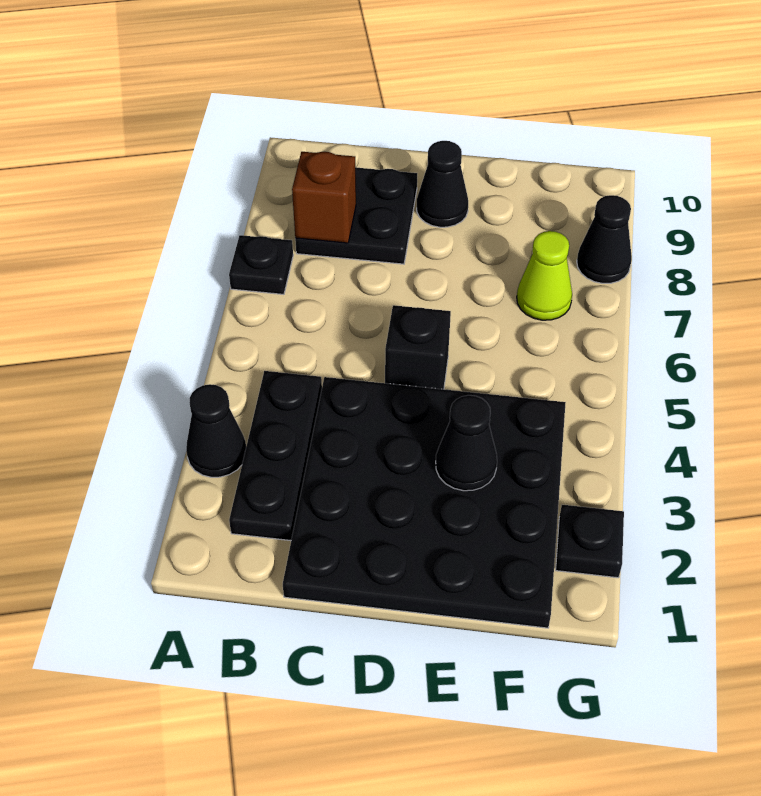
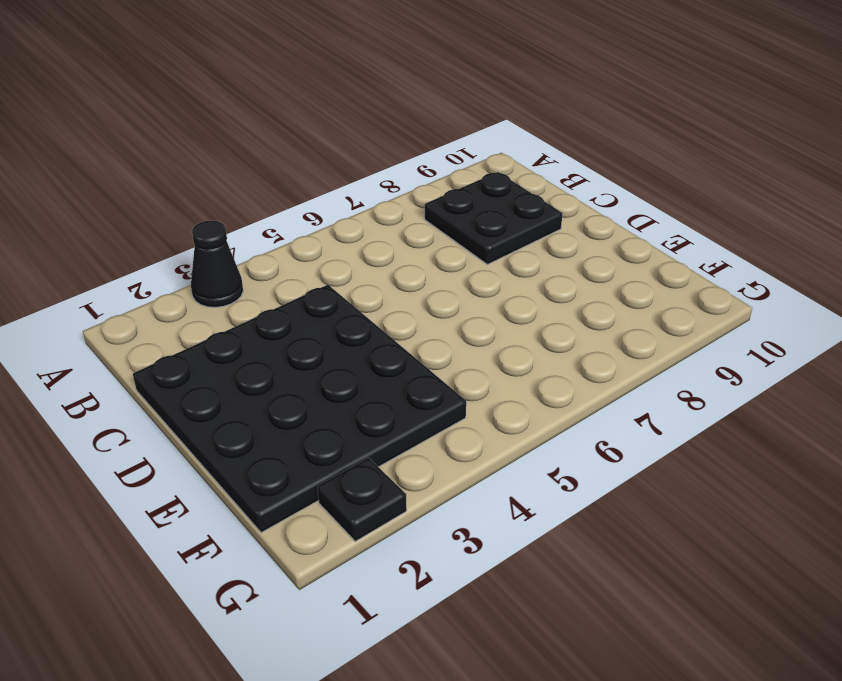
none -> black plate A7 level 1
none -> black plate B2:B4 level 1
none -> black brick D5 level 1

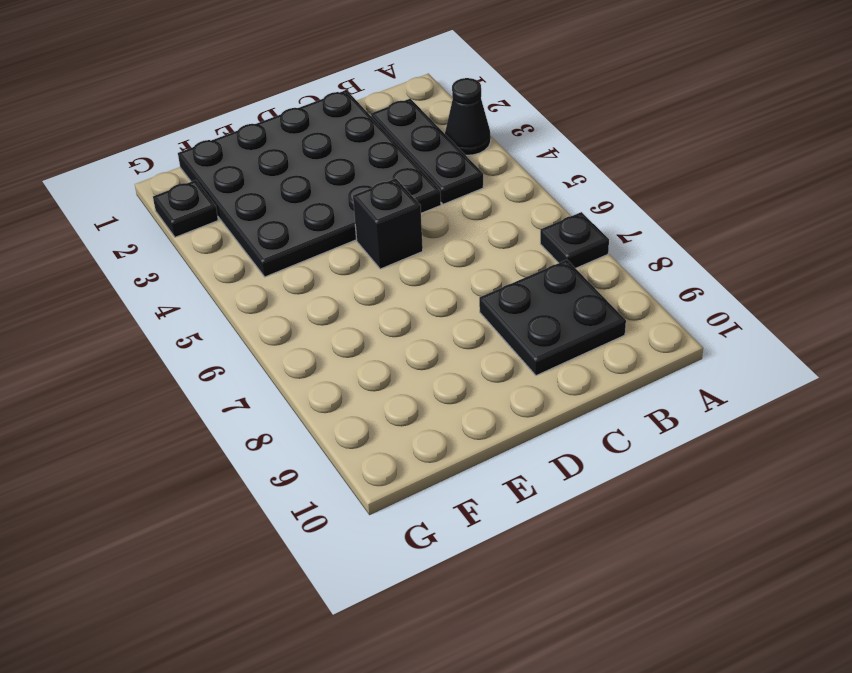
none -> black cone D9 level 1
none -> lime cone F7 level 1
none -> black cone G8 level 1

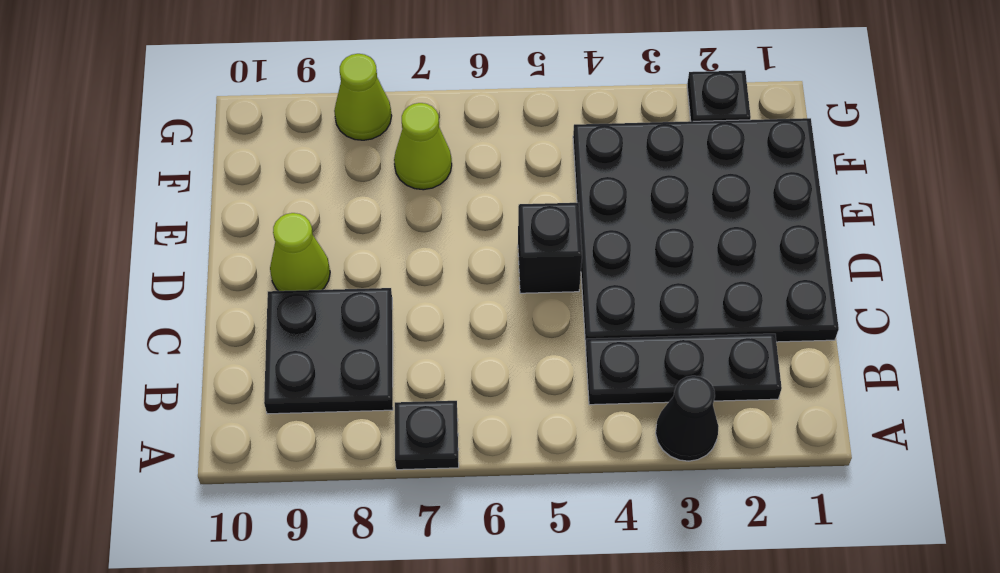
lime cone D9 level 1 -> black cone D9 level 1
lime cone G8 level 1 -> black cone G8 level 1
none -> brown brick B8 level 2
none -> black cone E3 level 2

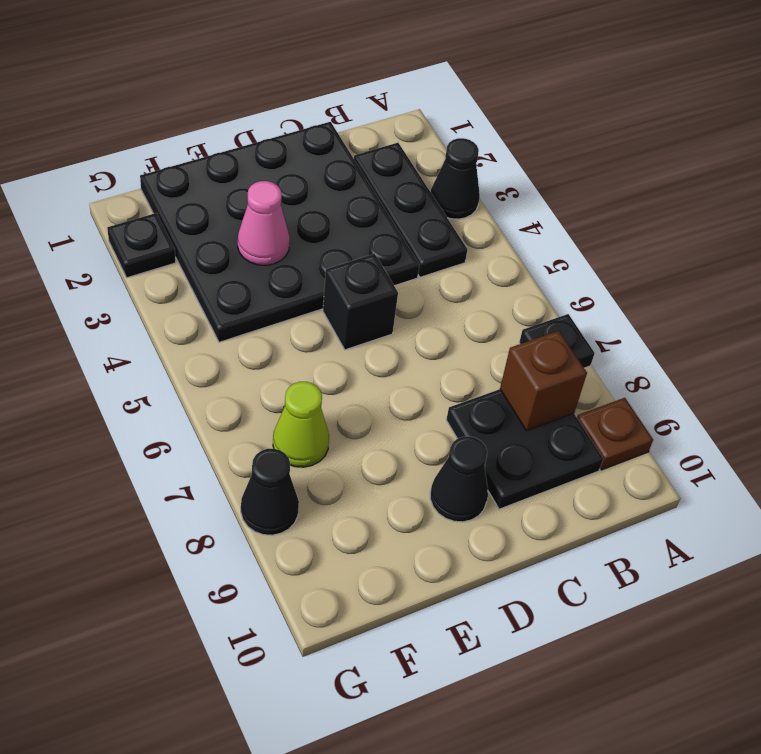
brown plate A9 level 1 -> none
pink cone E3 level 2 -> black cone E3 level 2

